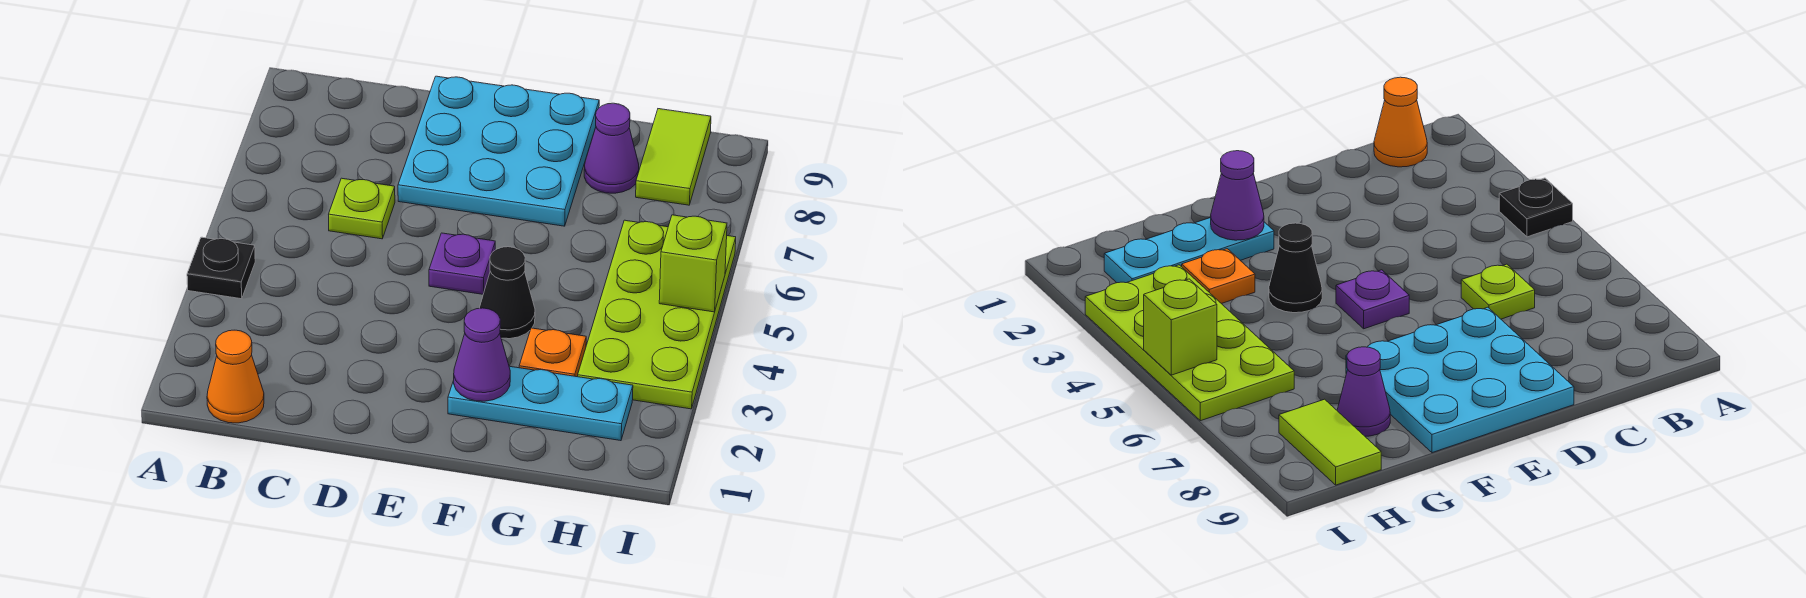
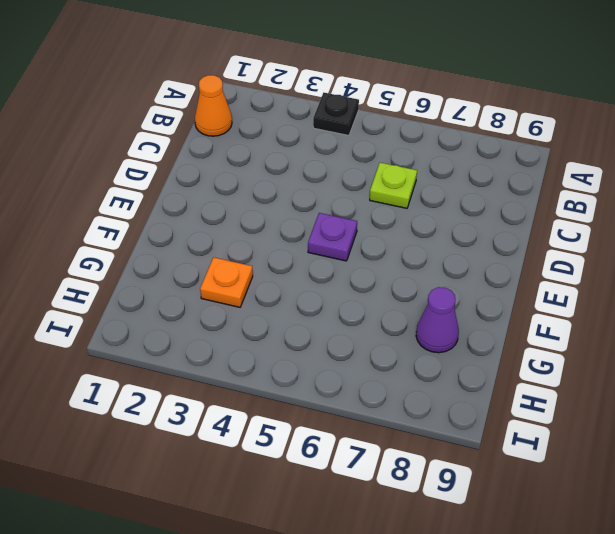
none -> cyan plate D7:F9 level 1
none -> cyan plate F2:H2 level 1
none -> black cone F4 level 1

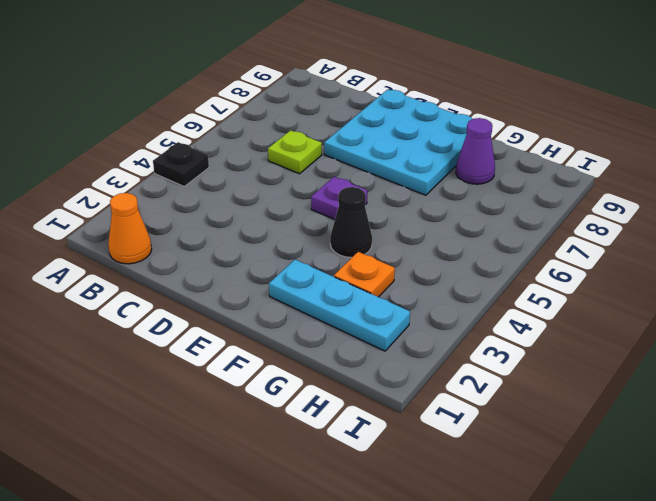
none -> lime plate H3:I6 level 1
none -> lime tile H8:H9 level 1
none -> purple cone F2 level 2

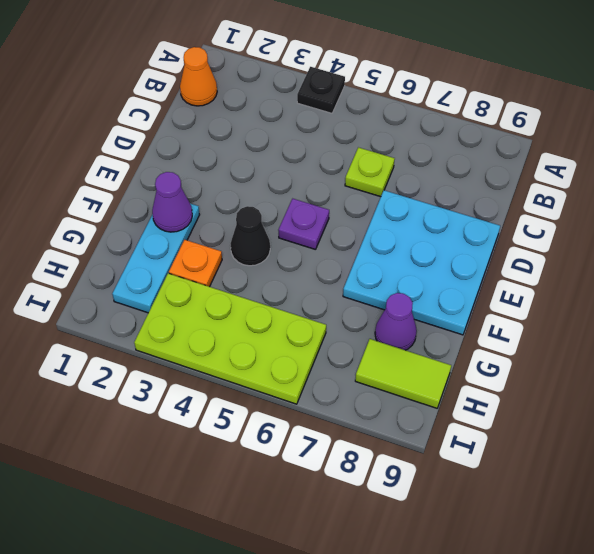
none -> lime brick I5 level 2

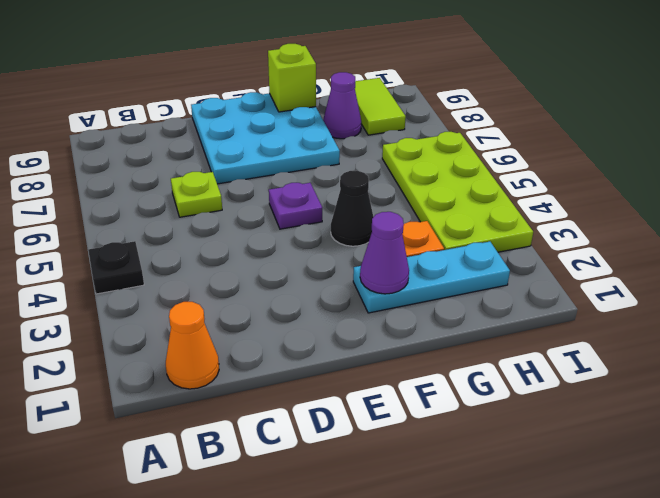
lime brick F9 level 2 -> lime brick I5 level 2

